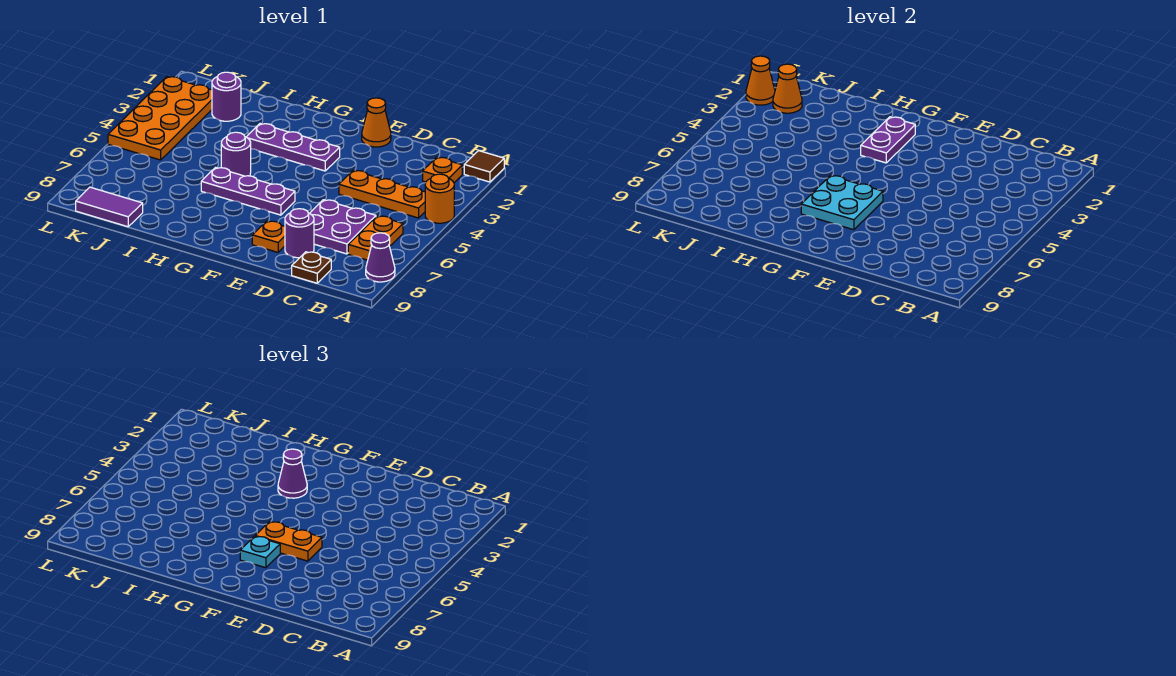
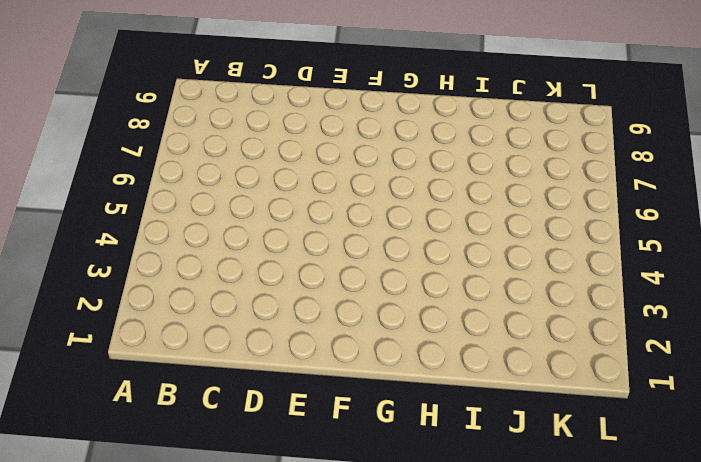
none -> brown tile A1 level 1
none -> orange round brick A4 level 1
none -> purple cone A8 level 1

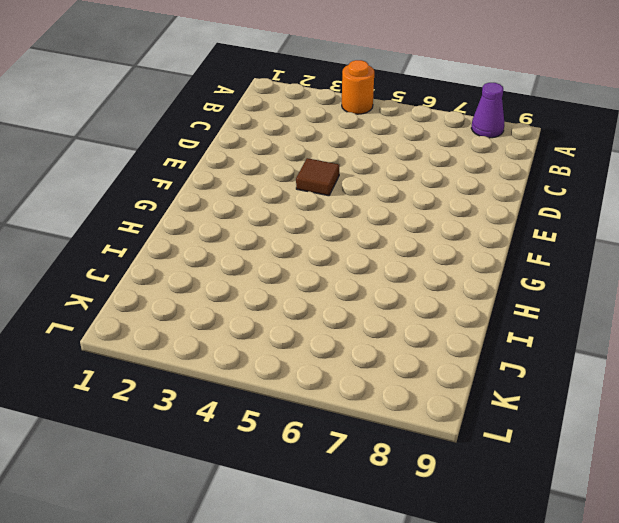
brown tile E4 level 1 -> brown tile A1 level 1
none -> orange plate B2 level 1
none -> orange plate B4:D4 level 1
none -> orange plate B6:B7 level 1

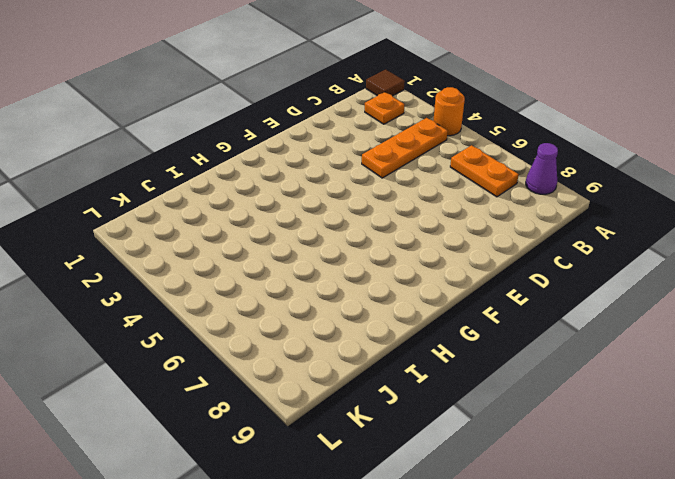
none -> purple plate C6:D7 level 1
none -> brown plate C9 level 1
none -> purple round brick D8 level 1

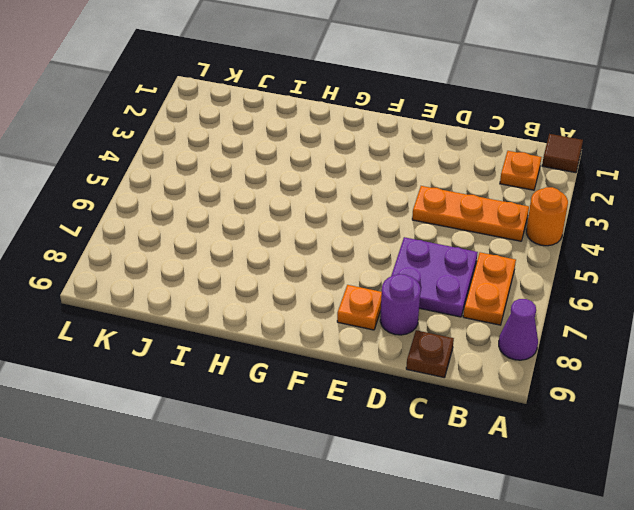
none -> orange cone E1 level 1
none -> purple plate F3:H3 level 1
none -> purple plate F6:H6 level 1

